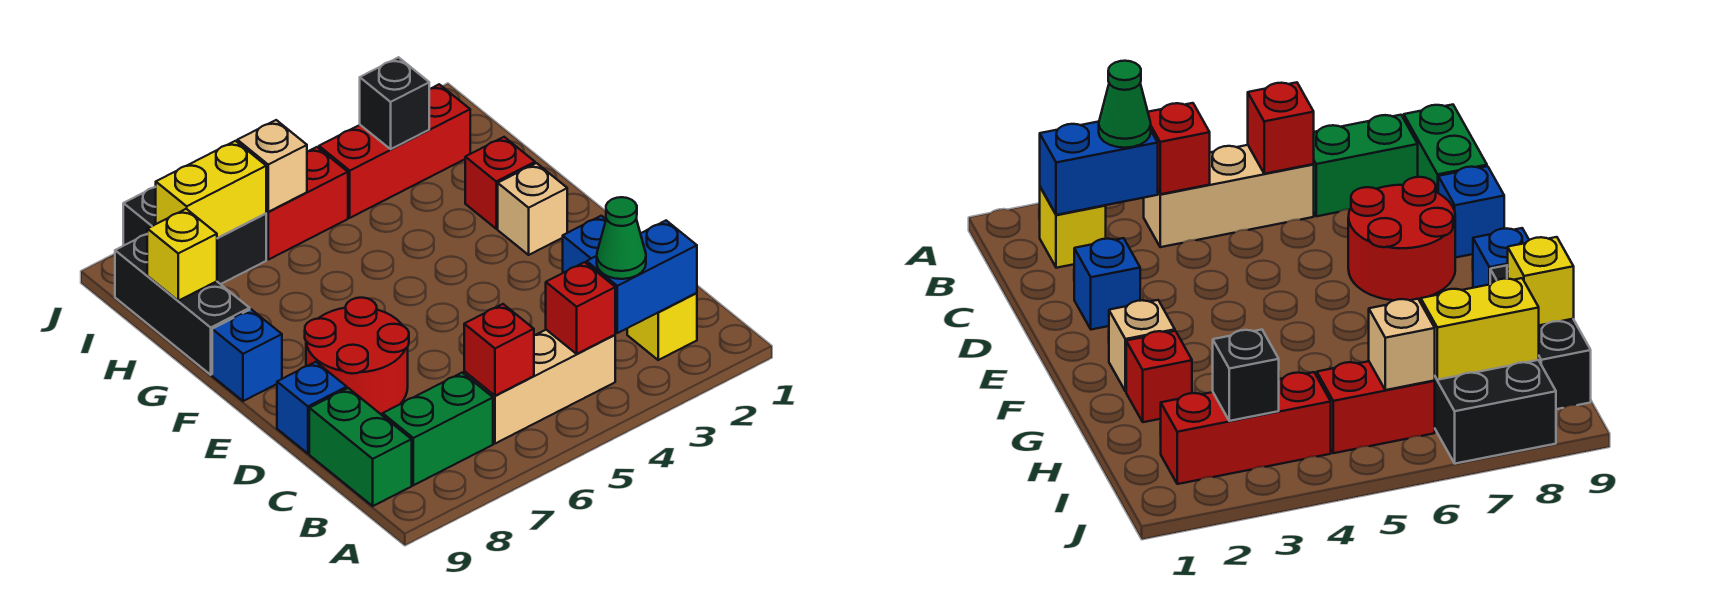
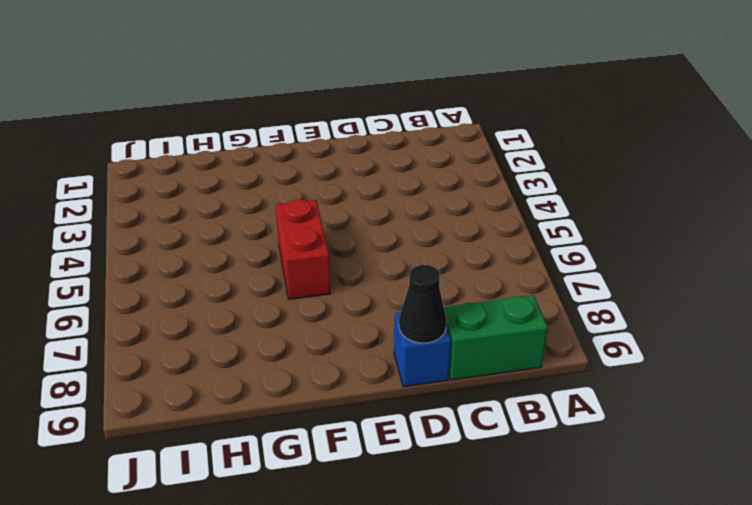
black cone D9 level 2 -> none
red brick F5:F6 level 1 -> red brick I5:I6 level 1
none -> yellow brick B2 level 1
none -> tan brick B4:B6 level 1
none -> green brick B7:B8 level 1

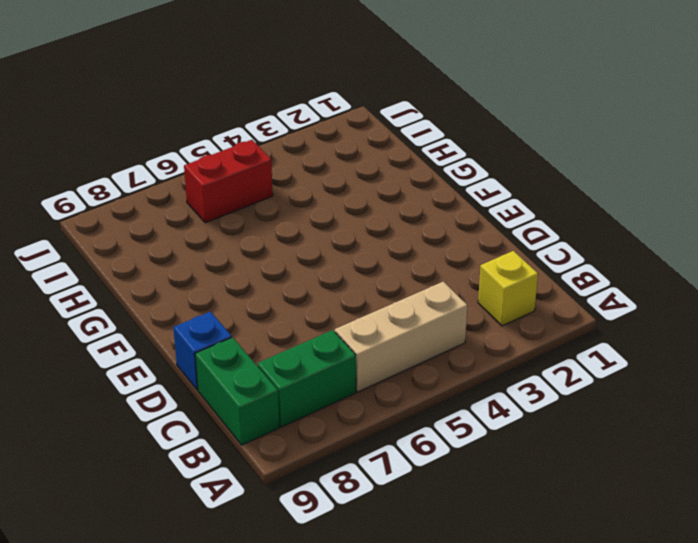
none -> blue brick D2 level 1
none -> red round brick D7:E8 level 1
none -> tan brick F2 level 1

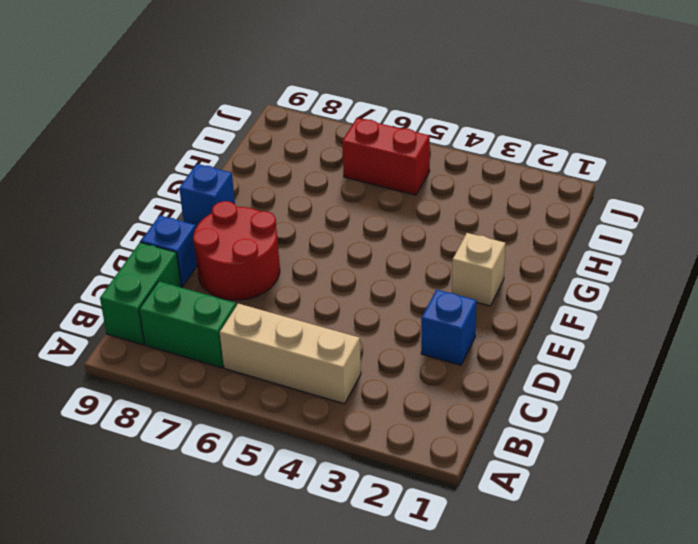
none -> yellow brick B2 level 1
none -> red brick G2 level 1
none -> black brick G9:I9 level 1

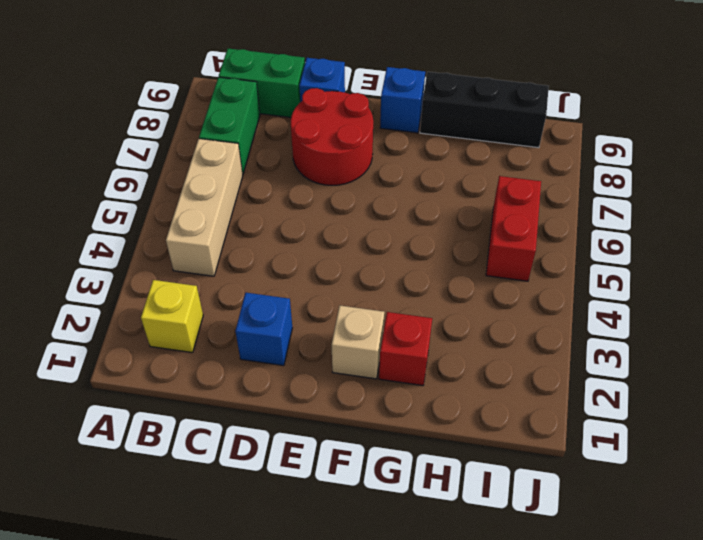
none -> red brick I2:I4 level 1
none -> black brick I7:J8 level 1
none -> blue brick B2:B3 level 2

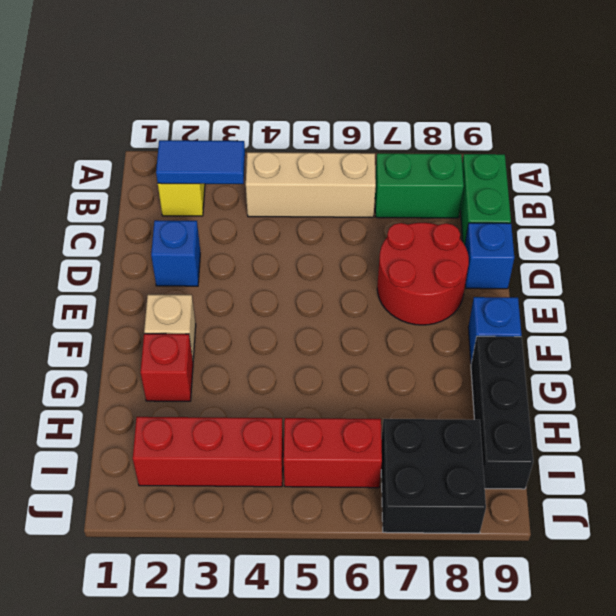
blue tile B2:B3 level 2 -> blue brick B2:B3 level 2
none -> red brick B4 level 2
none -> red brick B6 level 2
none -> yellow brick H9 level 2

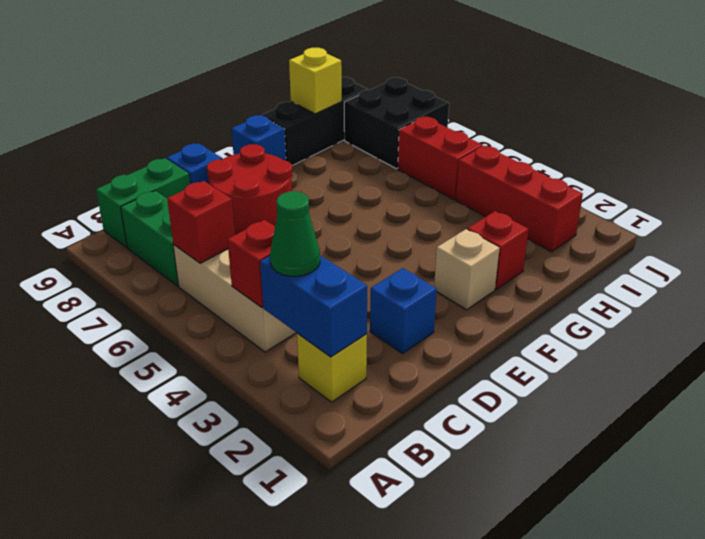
none -> black brick I3 level 2
none -> tan brick I6 level 2
none -> yellow brick I7:I8 level 2

